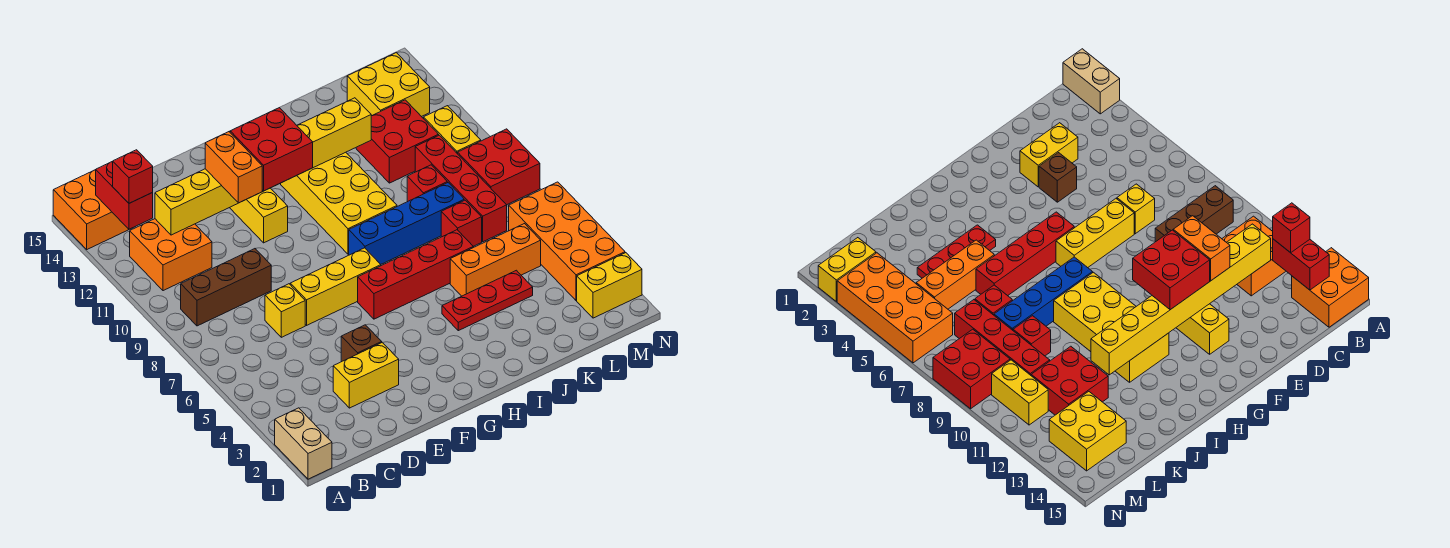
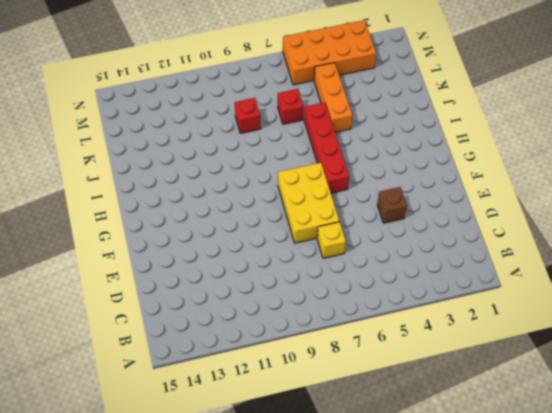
yellow brick E7:G8 level 1 -> yellow brick E7:G7 level 1
none -> tan brick A1:A2 level 1
none -> orange brick A14:B15 level 1
none -> brown brick B9:D9 level 1

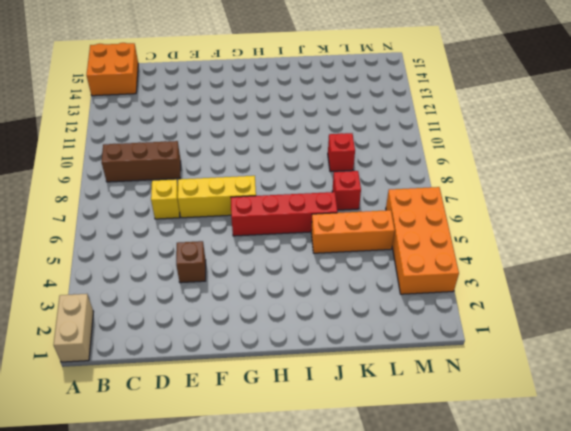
none -> orange brick B11:C12 level 1
none -> yellow brick D3:E3 level 1
none -> yellow brick F11:F13 level 1

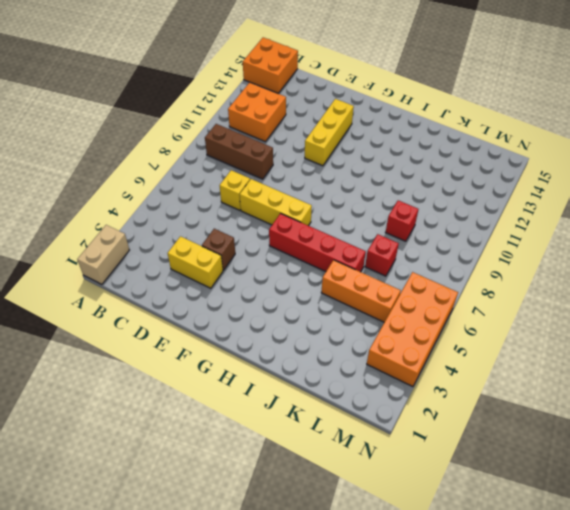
none -> blue brick H8:K8 level 1
none -> yellow brick H9:I12 level 1
none -> red plate I4:K4 level 1

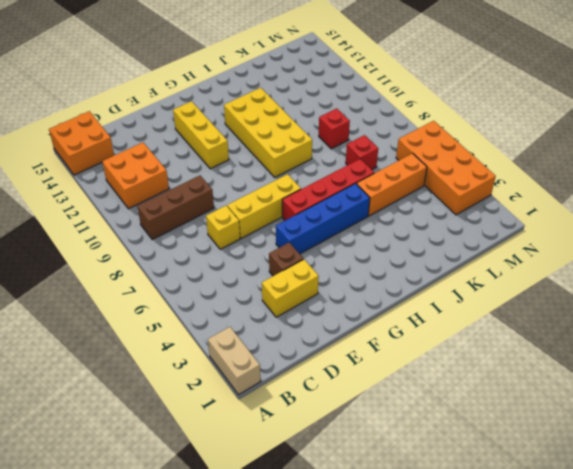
blue brick F5:I5 level 1 -> blue brick H8:K8 level 1
none -> red plate I4:K4 level 1
none -> red brick K11:L12 level 1
none -> red brick L7:L10 level 1

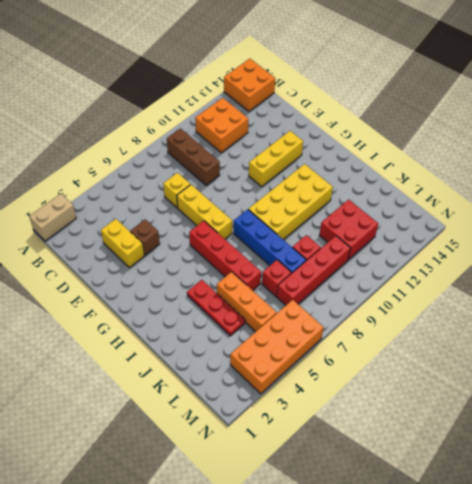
none -> yellow brick L13:M14 level 1
none -> yellow brick M2:N2 level 1
none -> red brick M8:N9 level 1

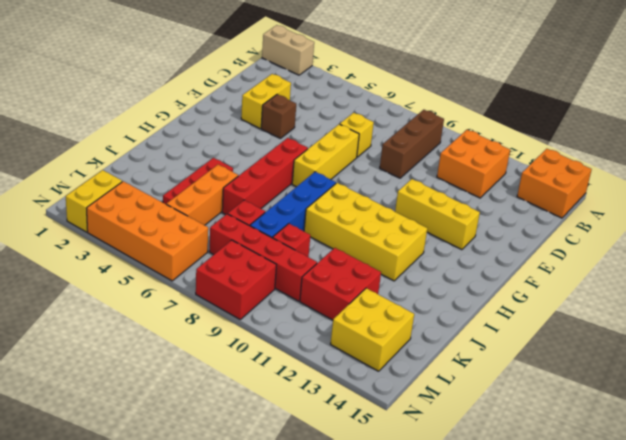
none -> yellow brick M10:M11 level 1
none -> red brick B13:B14 level 2
none -> yellow brick C12:J12 level 2

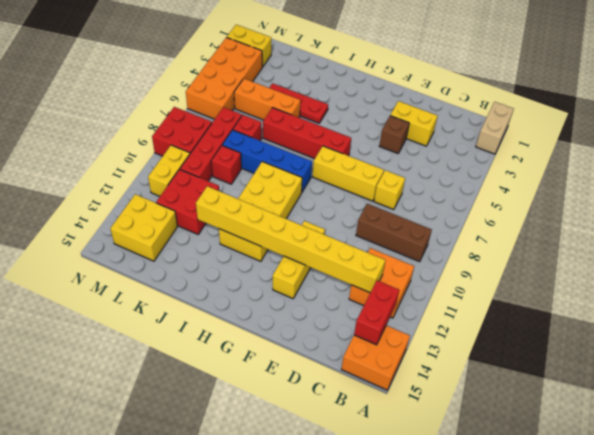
none -> red brick B13 level 3
none -> orange brick E11:E12 level 3
none -> red brick F11:G12 level 3

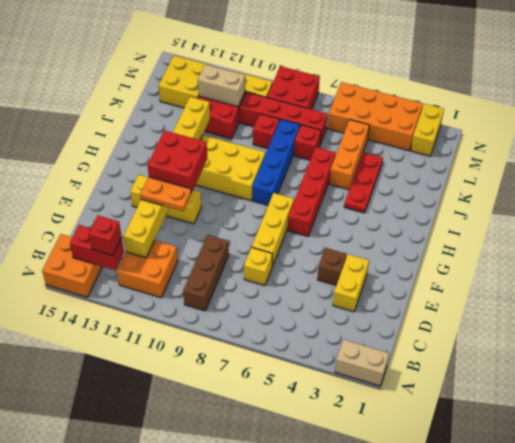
orange plate E11:E12 level 3 -> orange brick E11:E12 level 3
tan brick L11:L12 level 2 -> none

